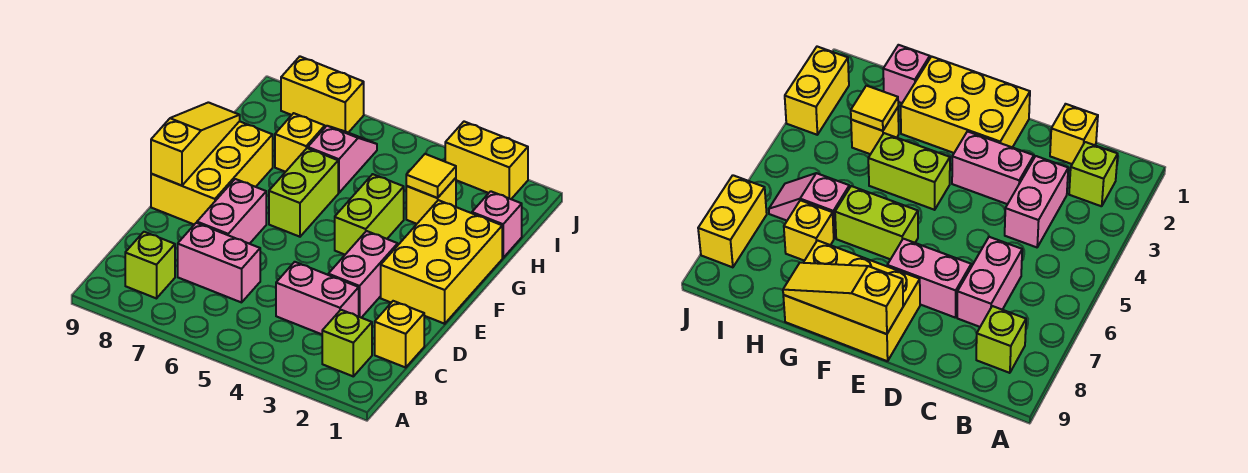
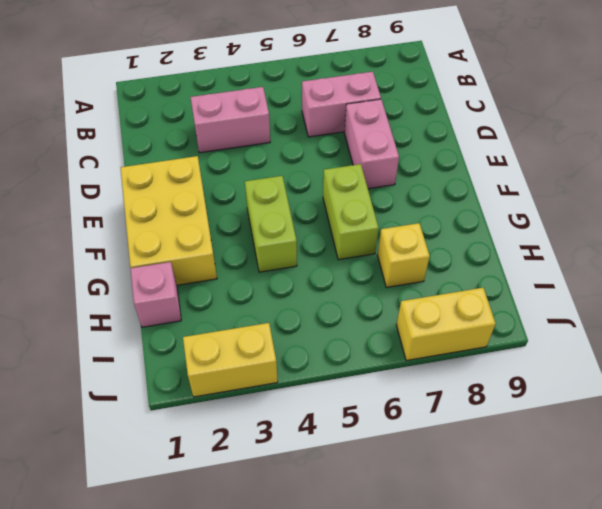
none -> lime brick B2 level 1
none -> lime brick B8 level 1
none -> yellow brick C1 level 1

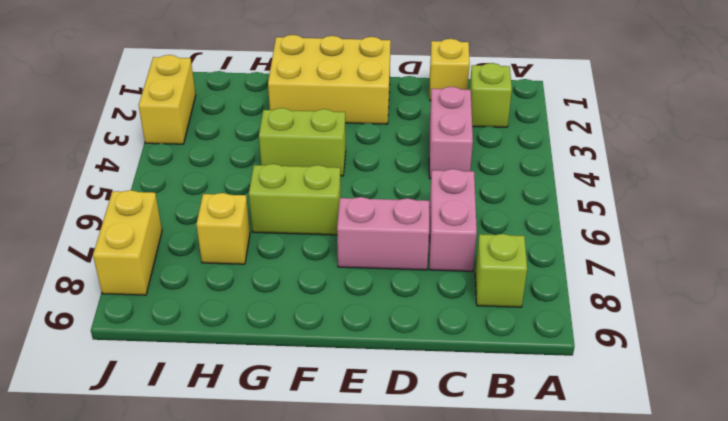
none -> pink brick D3:E3 level 1
none -> yellow brick E8:G9 level 1
none -> pink brick H1 level 1

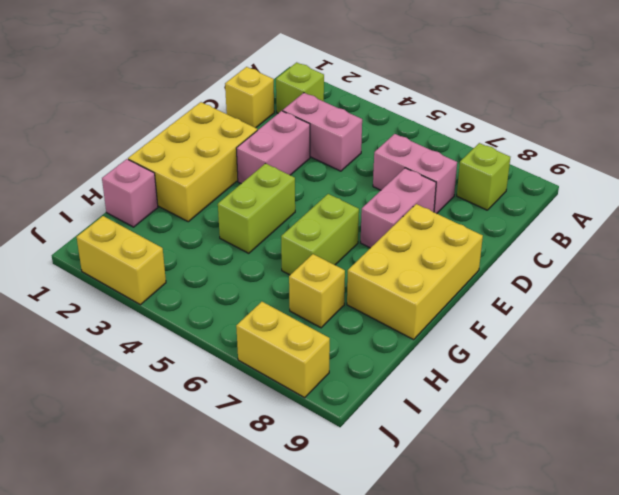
none -> yellow brick H3 level 1
none -> pink slope H6:I6 level 1 top H
none -> yellow slope E9:G9 level 2 top E

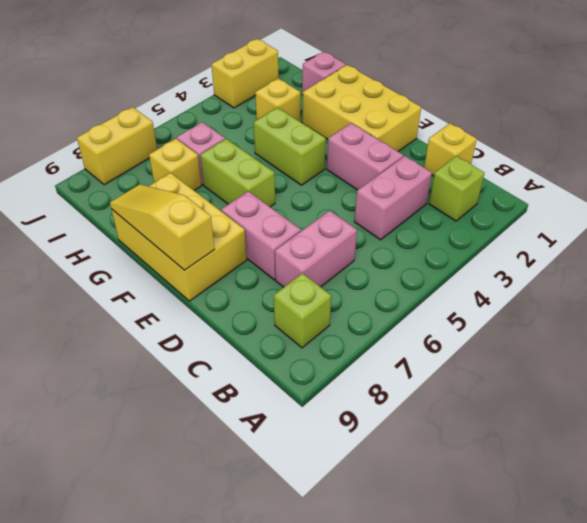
none -> yellow tile H3 level 2

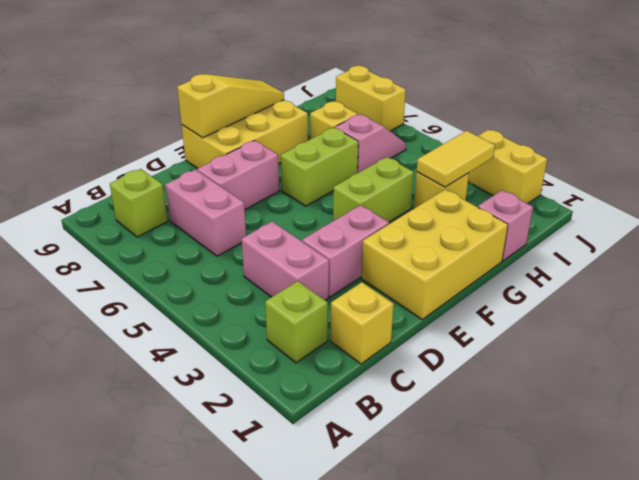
yellow tile H3:I3 level 2 -> yellow tile H3 level 2

